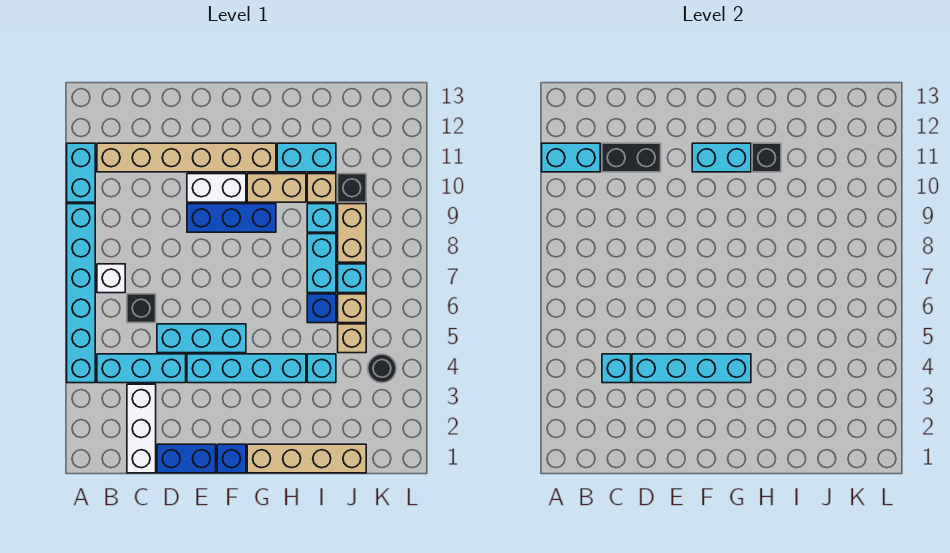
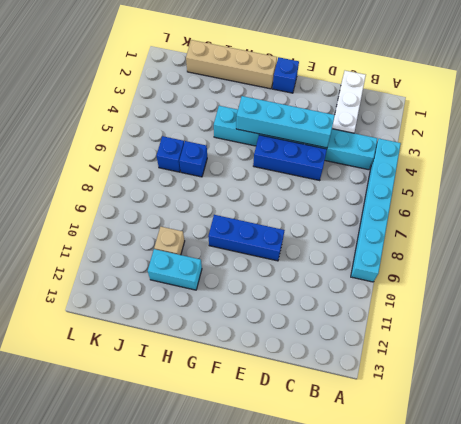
blue brick D5:F5 level 1 -> cyan brick D5:F5 level 1
blue brick J6 level 1 -> tan brick J6 level 1
none -> cyan brick A10:A11 level 1
none -> white brick B7 level 1
none -> tan brick B11:G11 level 1
none -> black brick C6 level 1

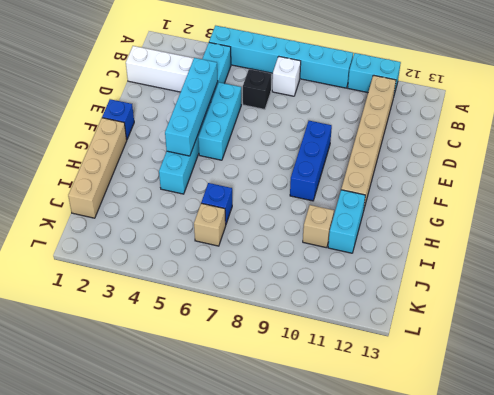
none -> blue brick D1:E1 level 1
none -> white brick E10:F10 level 1
none -> tan brick G10:H10 level 1
none -> cyan brick I4 level 1

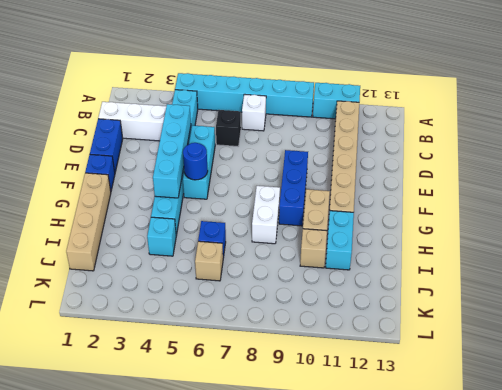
blue round brick F5 level 2 -> none
white brick G8:H8 level 1 -> white brick E10:F10 level 1
none -> cyan brick I7:I8 level 1
none -> cyan brick I9 level 1
none -> tan brick J5 level 1
none -> cyan brick J7 level 1

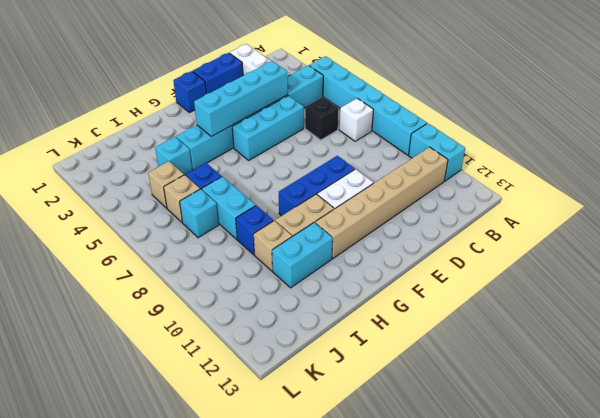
blue brick I9 level 1 -> cyan brick I9 level 1
none -> tan brick G1:J1 level 1
none -> tan brick J8:J9 level 1
none -> black brick J10 level 1
none -> black round brick K4 level 1

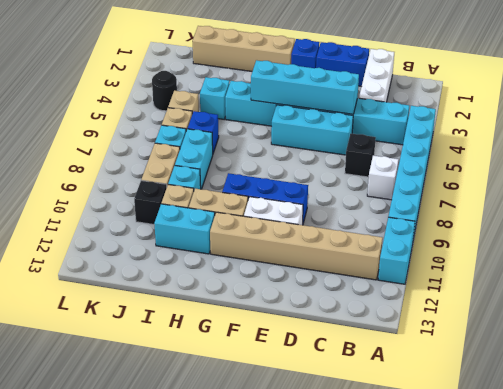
none -> cyan brick A11:B11 level 2
none -> cyan brick C4 level 2
none -> black brick C11:D11 level 2
none -> cyan brick F11:G11 level 2

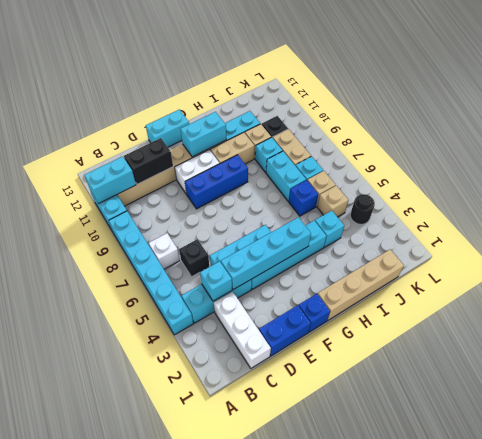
cyan brick E13:F13 level 1 -> none
none -> black brick H11 level 2

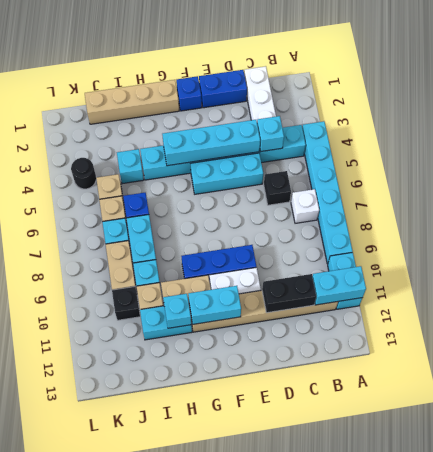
cyan brick H11 level 2 -> black brick H11 level 2

